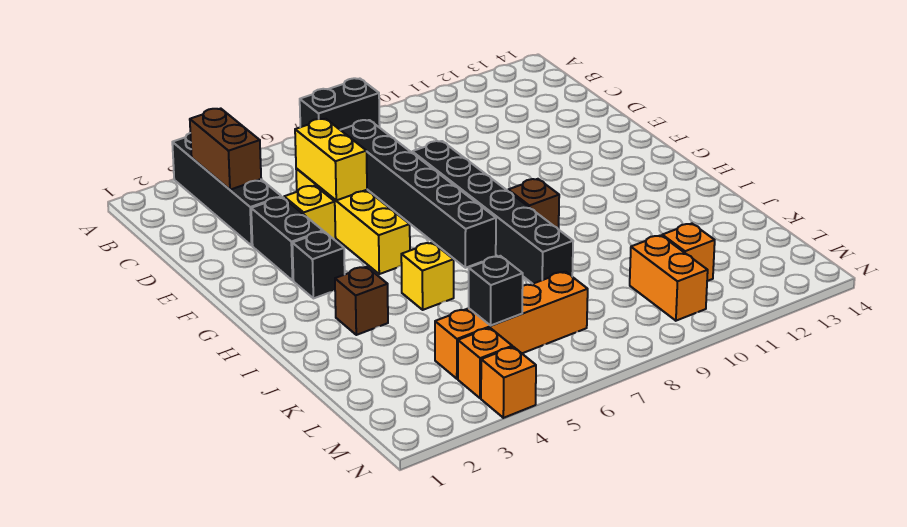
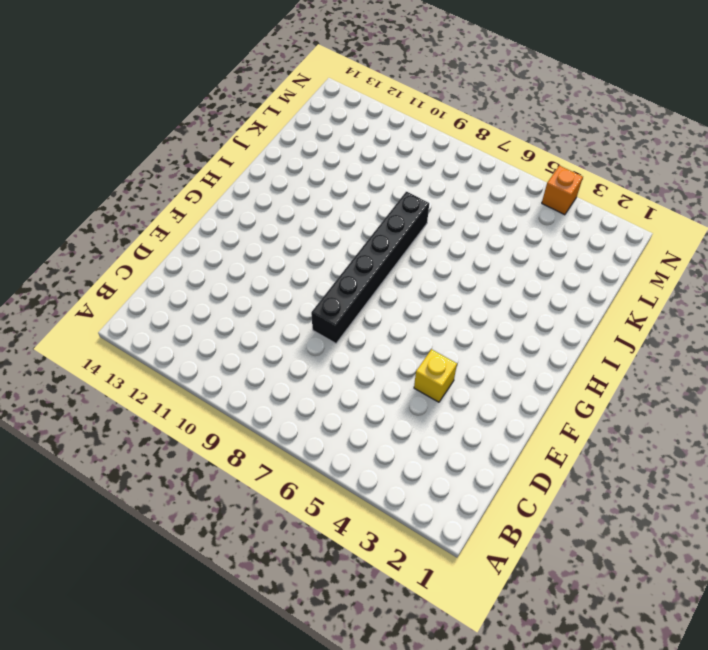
none -> black brick A3:D3 level 1
none -> black brick A7:A8 level 1
none -> black brick C7:H7 level 1

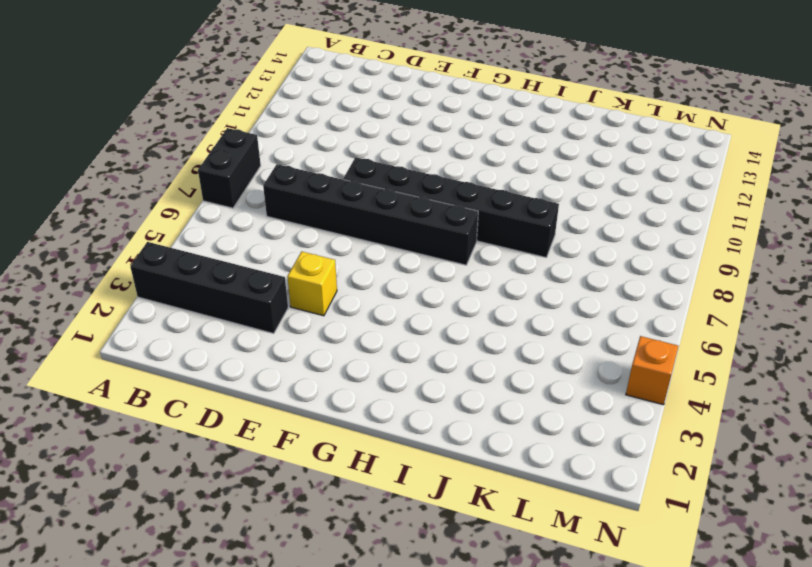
none -> yellow brick D5:G5 level 1
none -> black brick E3:F3 level 1
none -> black brick G3 level 1

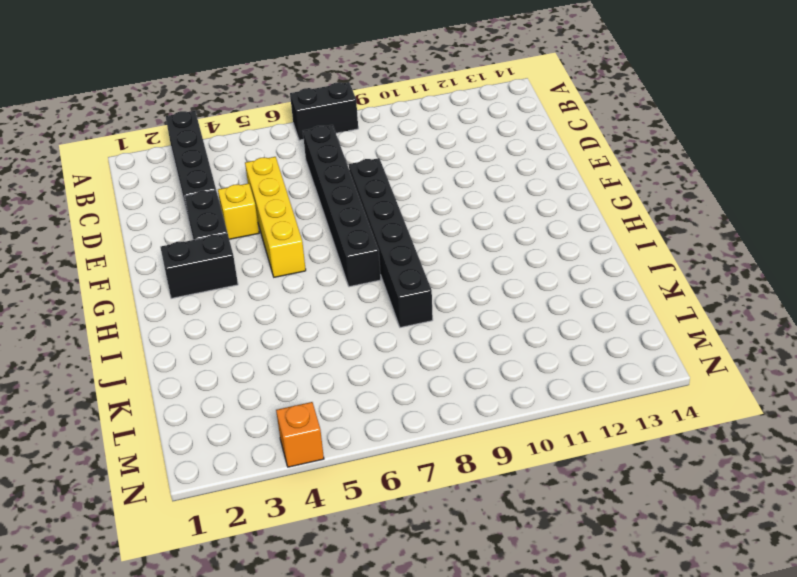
black brick G2:G3 level 1 -> black brick G3 level 1
none -> brown brick H9 level 1
none -> brown brick I3 level 1
none -> yellow brick I5 level 1

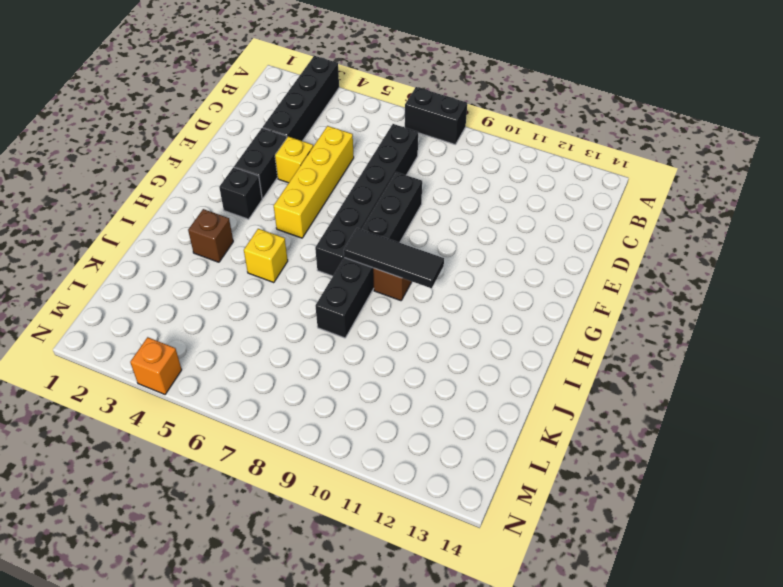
black tile H8:H10 level 2 -> none
none -> orange brick L4:L7 level 1
none -> orange brick L10:M10 level 1
none -> orange brick L11 level 1

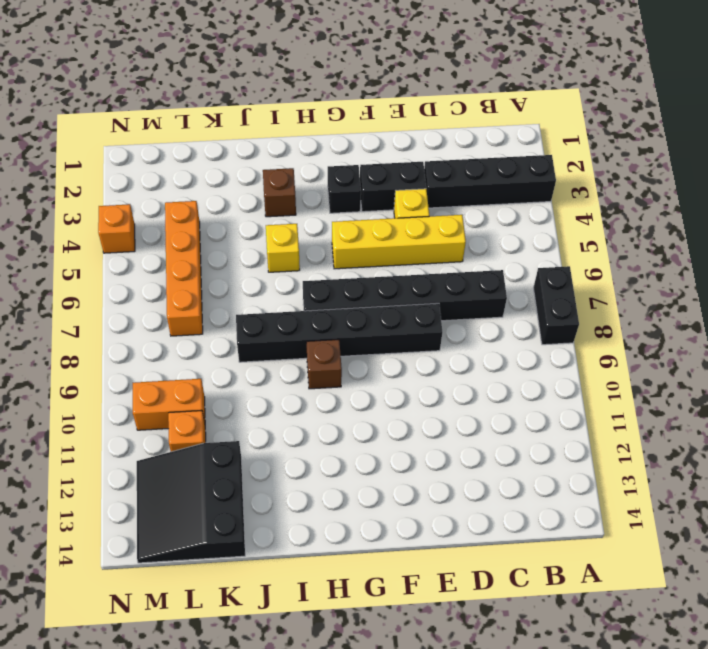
black slope K12:M14 level 1 top K -> none
none -> orange brick M4 level 1
none -> brown brick B3:C3 level 2
none -> yellow brick D5:E5 level 2

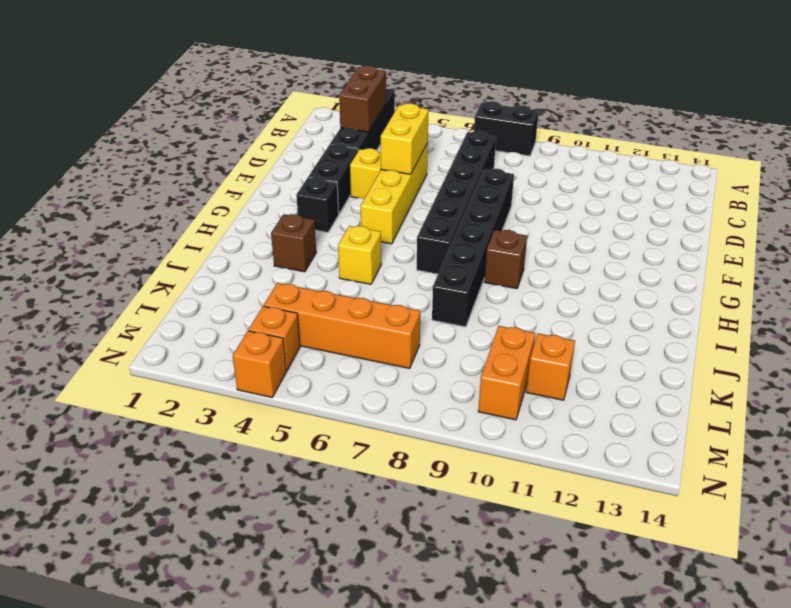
none -> black brick L5 level 2

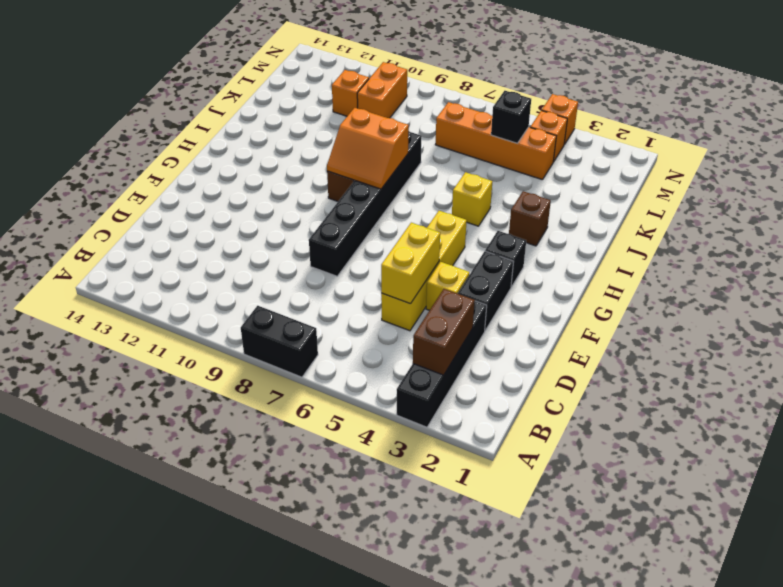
orange slope H8:I9 level 2 top I -> none
none -> black brick C7:H7 level 1

